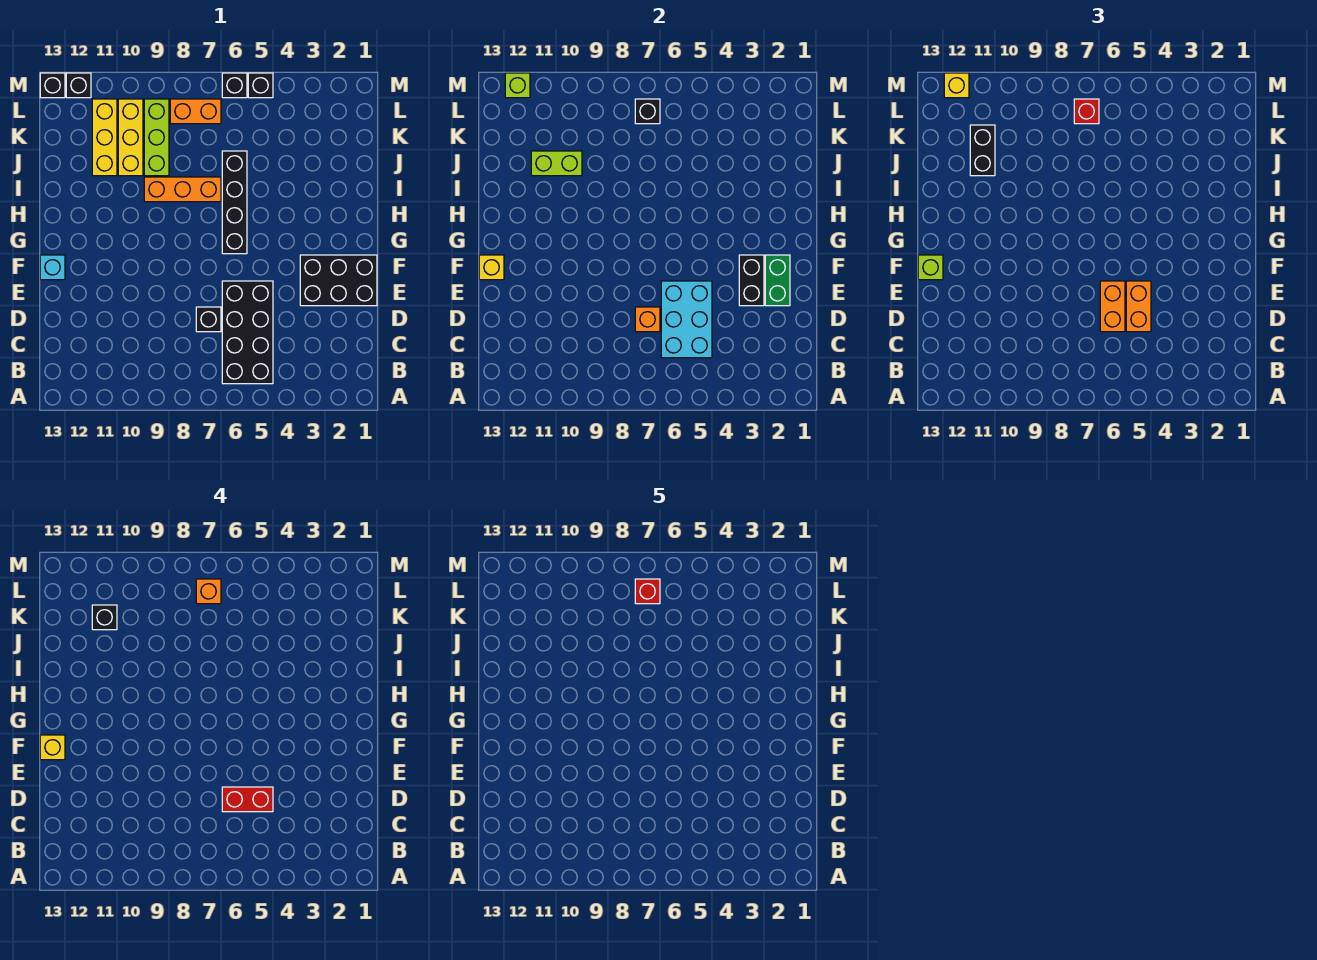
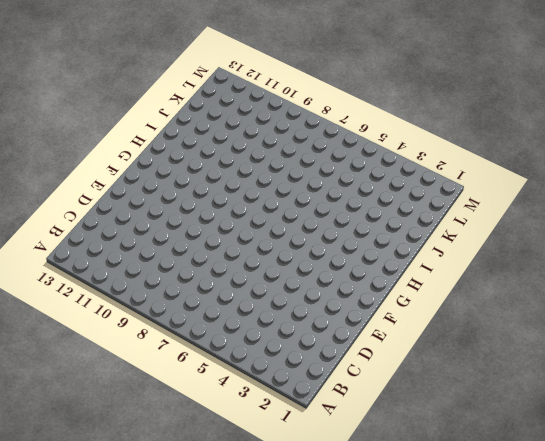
none -> black brick B5:E6 level 1
none -> black brick D7 level 1
none -> black brick E1:F3 level 1
none -> cyan brick F13 level 1

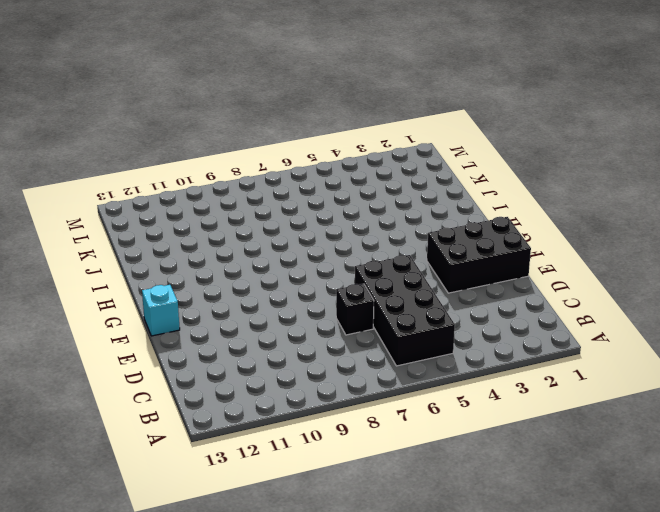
none -> black brick G6:J6 level 1
none -> orange brick I7:I9 level 1
none -> lime brick J9:L9 level 1
none -> yellow brick J10:L10 level 1

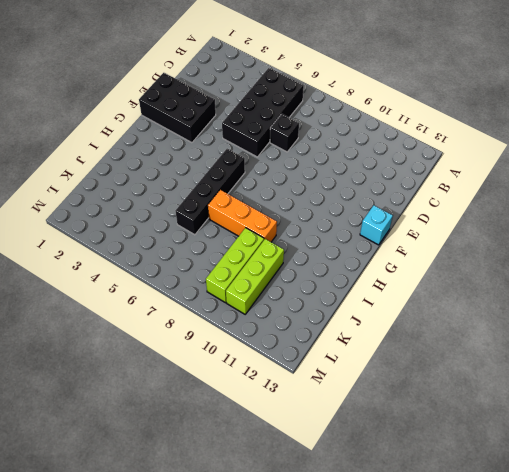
lime brick J10:L10 level 1 -> yellow brick J10:L10 level 1
none -> yellow brick J11:L11 level 1
none -> orange brick L7:L8 level 1
none -> black brick M5 level 1
none -> black brick M6 level 1

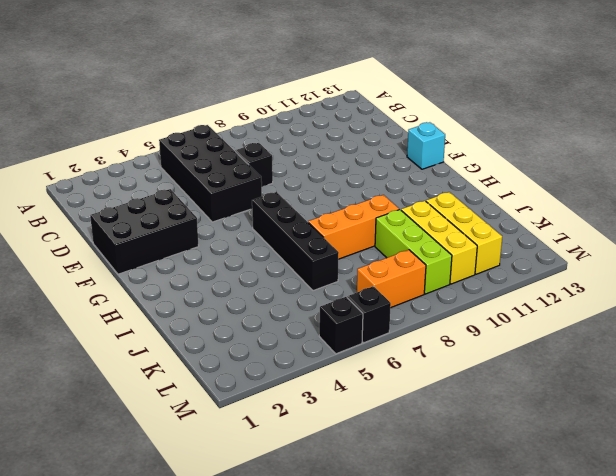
none -> black brick M12 level 1
none -> black brick M13 level 1
none -> cyan brick C5:E6 level 2
none -> orange brick D7 level 2

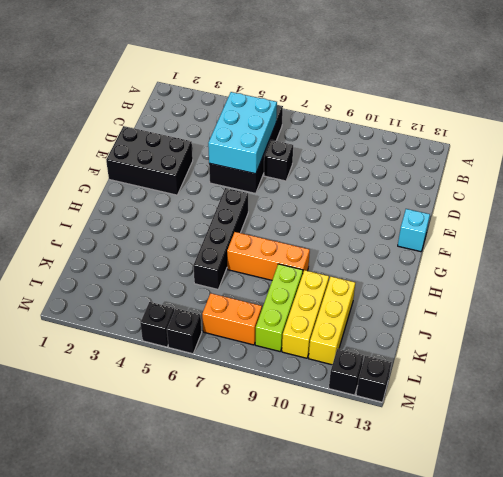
none -> orange brick D7 level 2
none -> green brick E2:F2 level 2
none -> black brick E3:F3 level 2
none -> yellow brick F13 level 2

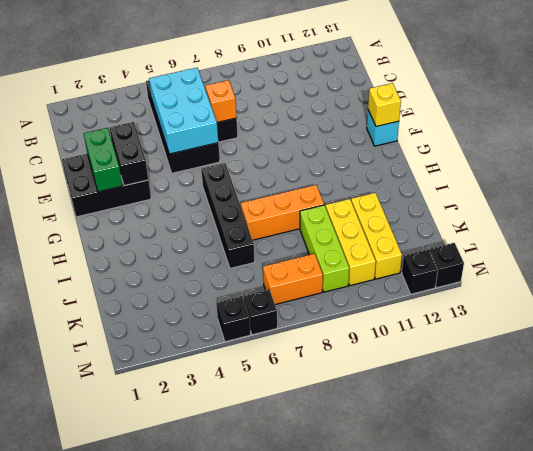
none -> lime brick J10:J11 level 2
none -> black brick L7 level 2
none -> lime brick M12 level 2
none -> orange brick D5:E5 level 3

